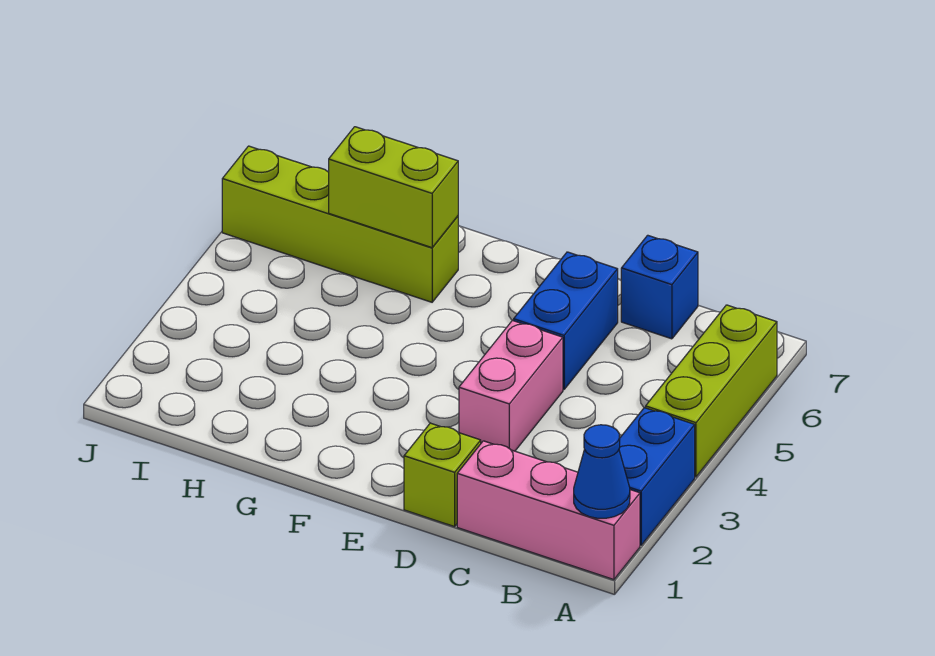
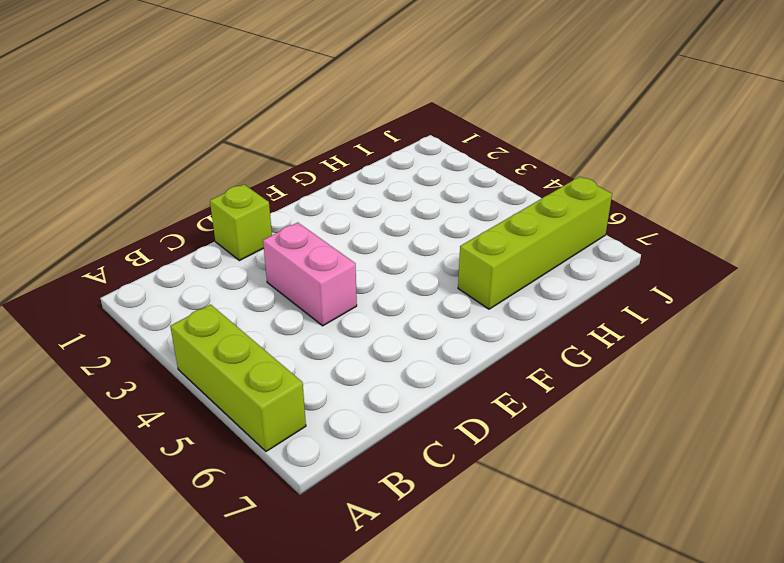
none -> pink brick A1:C1 level 1
none -> blue brick A2:A3 level 1

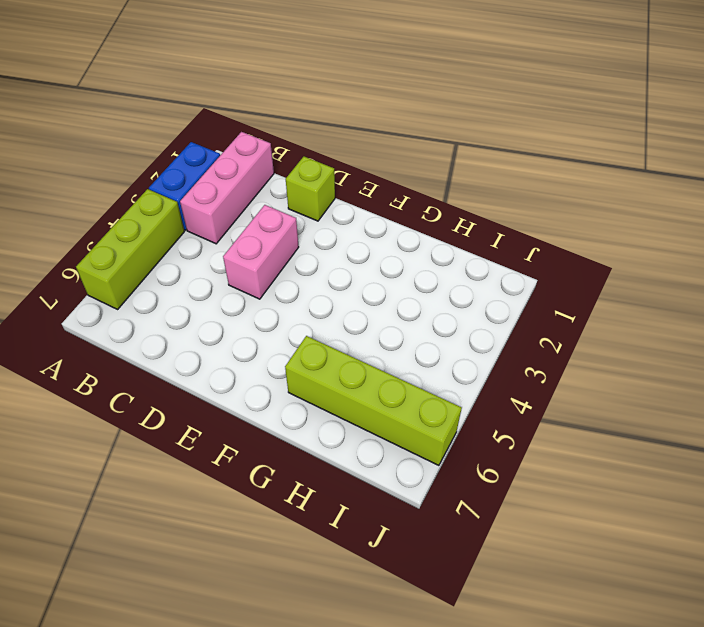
pink brick B1:B3 level 1 -> pink brick A1:C1 level 1
none -> blue brick C7 level 1
none -> blue brick D5:D6 level 1

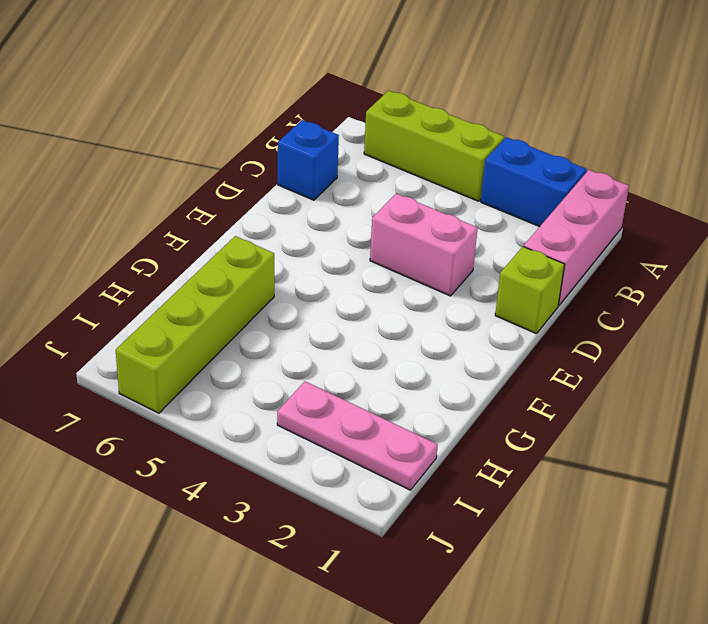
pink plate I1:I3 level 1 -> none
none -> blue brick D5:D6 level 1
none -> blue cone A1 level 2

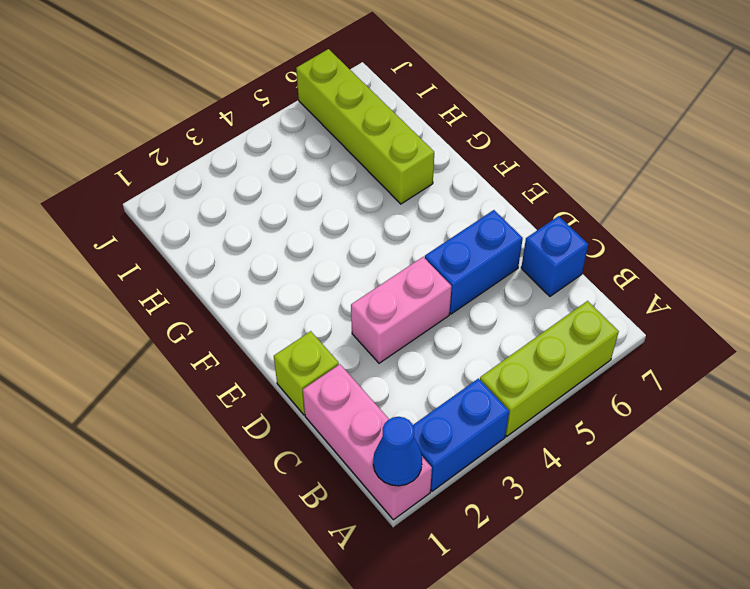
none -> lime brick G6:H6 level 2

